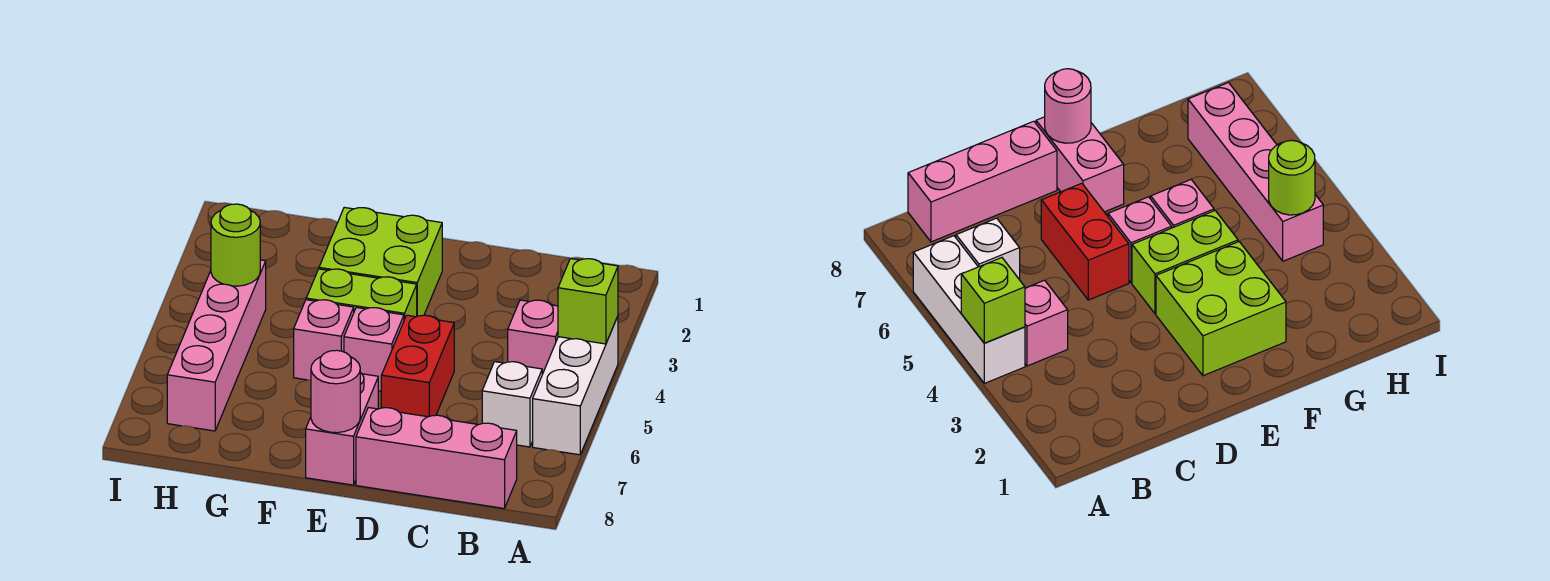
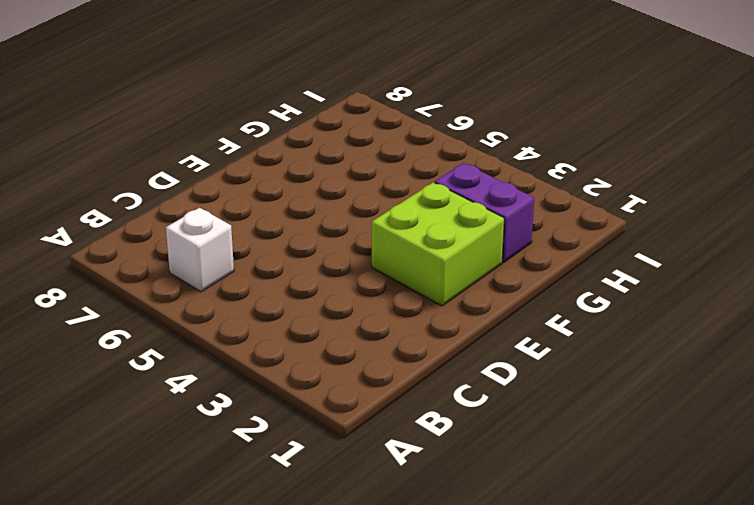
purple brick G2:G3 level 1 -> none
none -> white brick A4:A6 level 1
none -> pink brick B4 level 1
none -> pink brick B8:D8 level 1

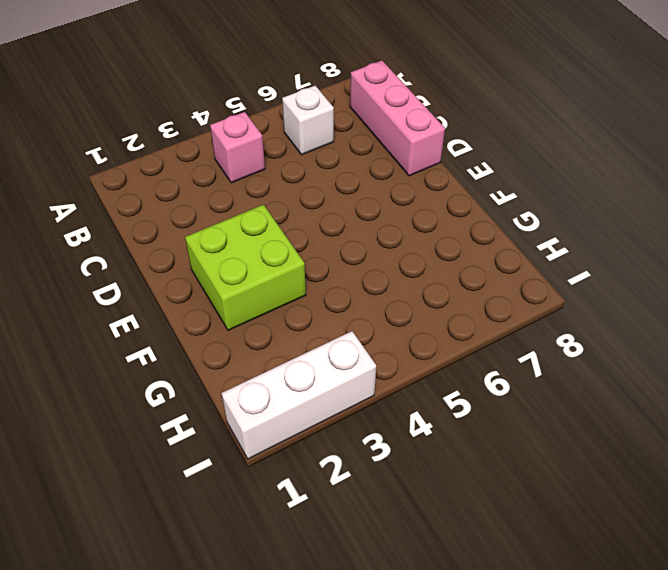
white brick I1:I3 level 1 -> white brick A4:A6 level 1
none -> red brick D5:D6 level 1
none -> lime brick E4:F4 level 1
none -> pink brick E5 level 1

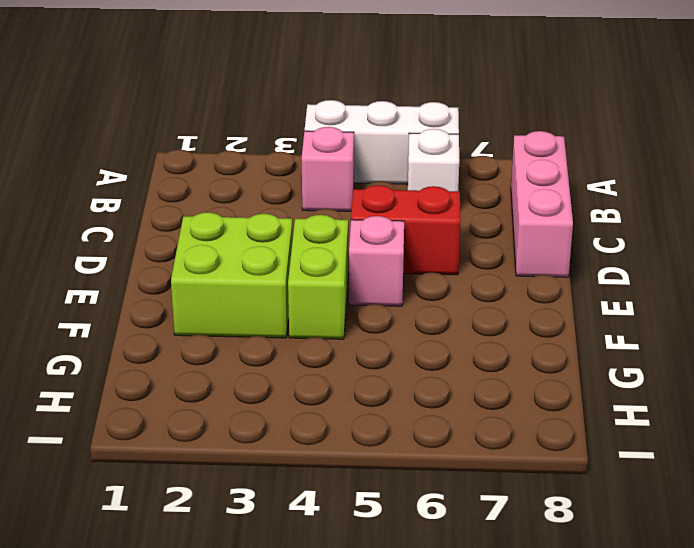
none -> pink brick E7:E8 level 1
none -> pink brick F5 level 1
none -> pink brick H4:H7 level 1

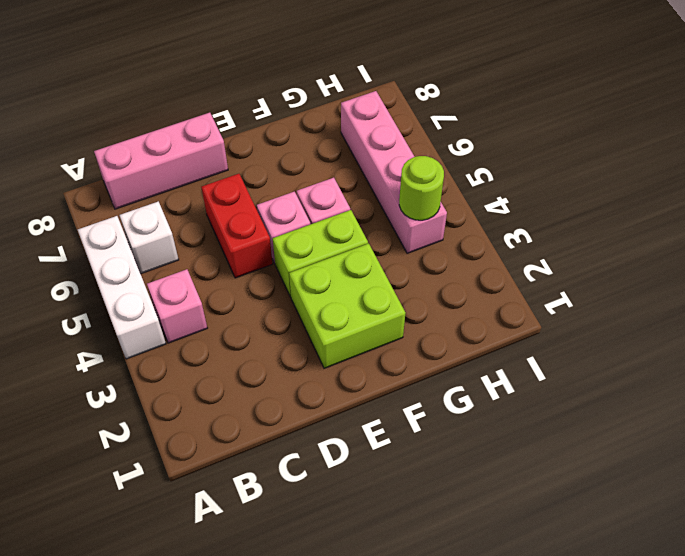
none -> pink brick E7:E8 level 1
none -> lime brick A4 level 2
none -> pink round brick E8 level 2

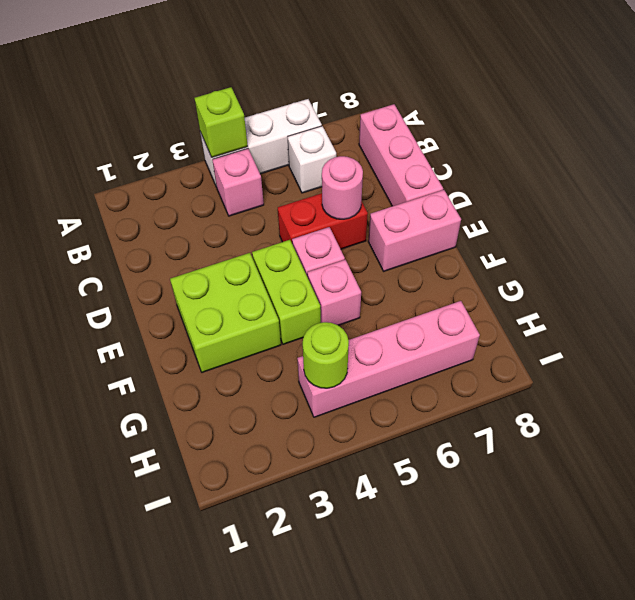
pink round brick D6 level 2 -> pink round brick E8 level 2

